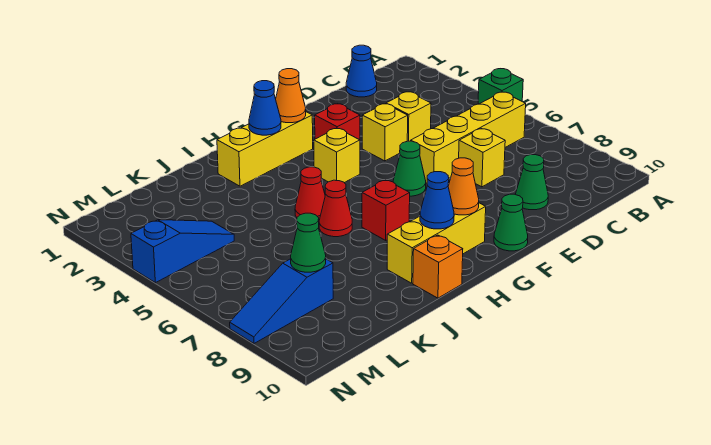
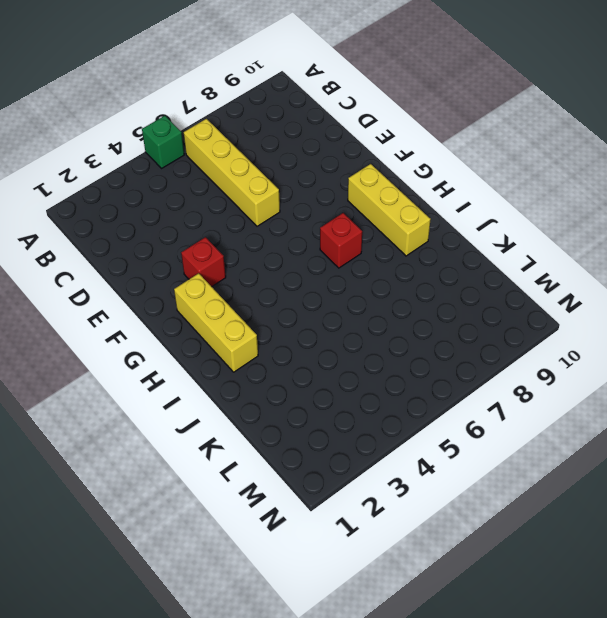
none -> blue cone C1 level 1
none -> yellow brick D4 level 1
none -> yellow brick D7 level 1

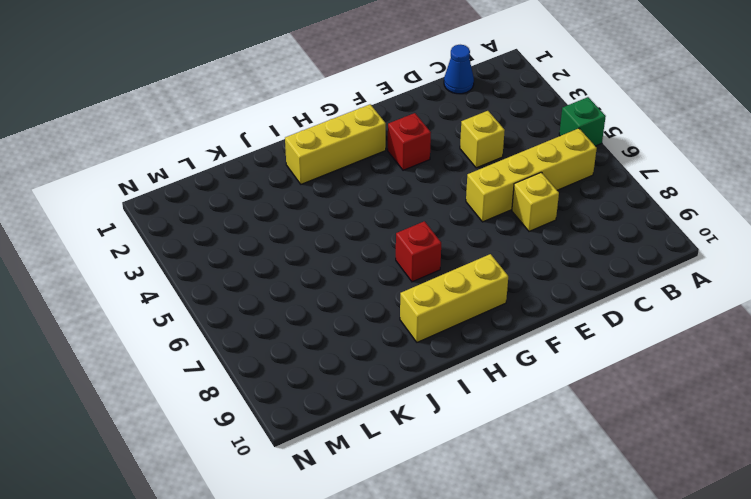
none -> green cone D9 level 1
none -> yellow brick E4 level 1
none -> green cone F6 level 1

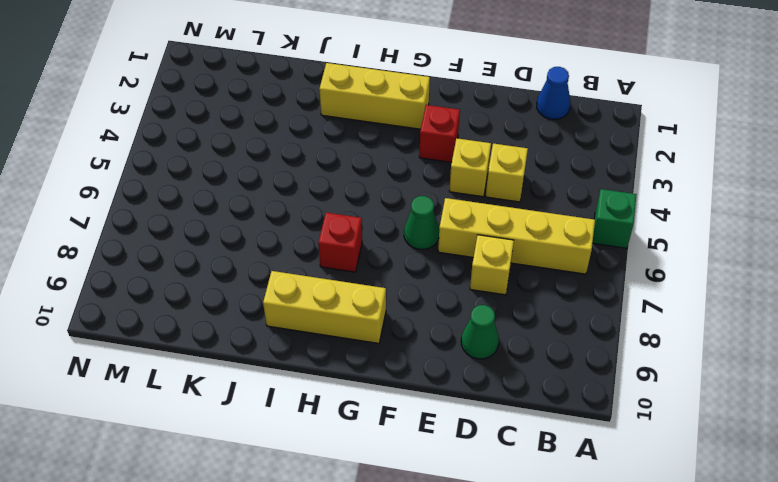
none -> green cone F10 level 1
none -> yellow brick G4 level 1
none -> red cone I5 level 1

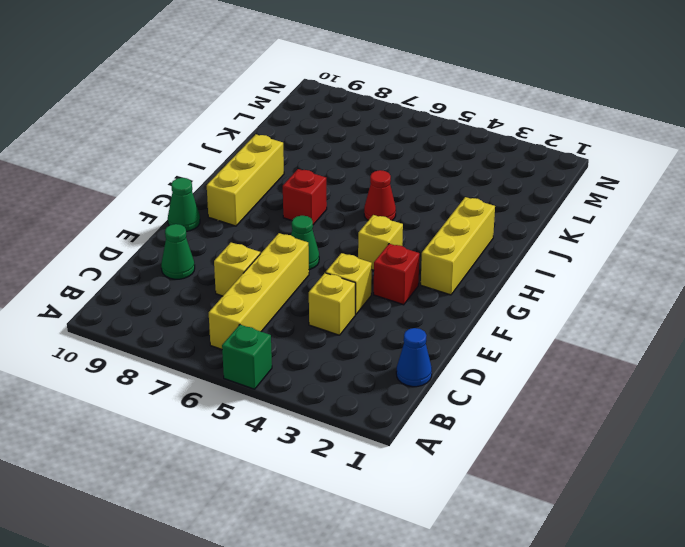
none -> red cone I6 level 1
none -> orange brick I10 level 1
none -> blue slope L4:N4 level 1 top N

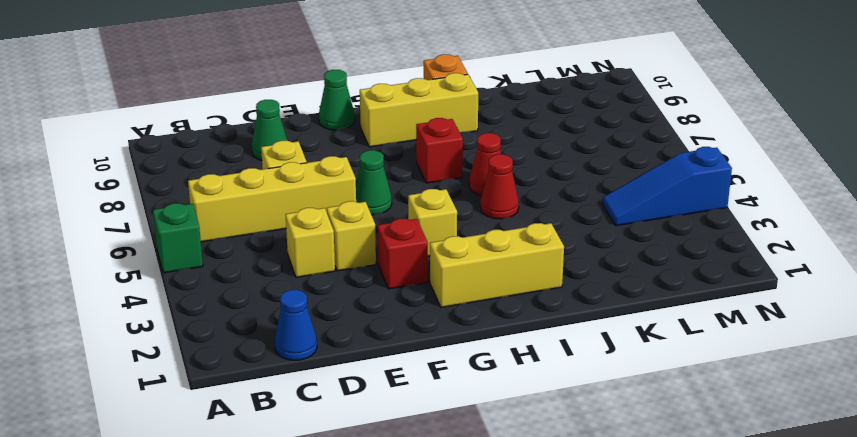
none -> blue slope L8:N8 level 1 top L
none -> orange cone G2 level 2
none -> orange cone G9 level 2

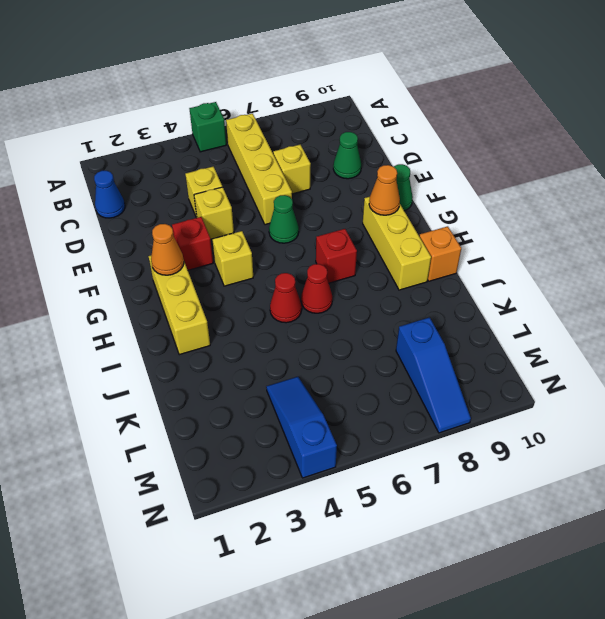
none -> blue cone H2 level 2
none -> blue cone H9 level 2
none -> green cone L8 level 2

